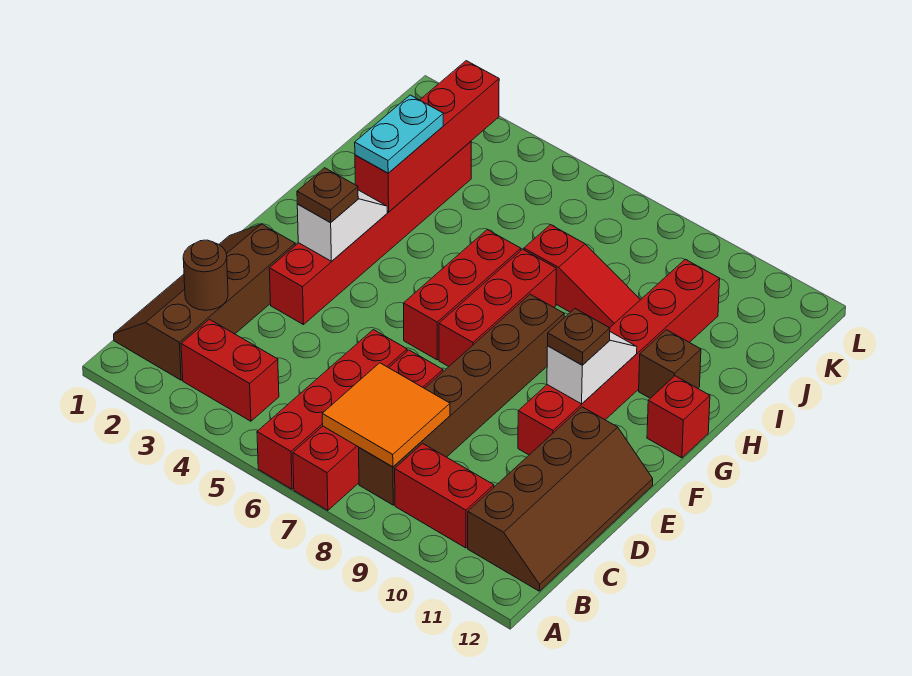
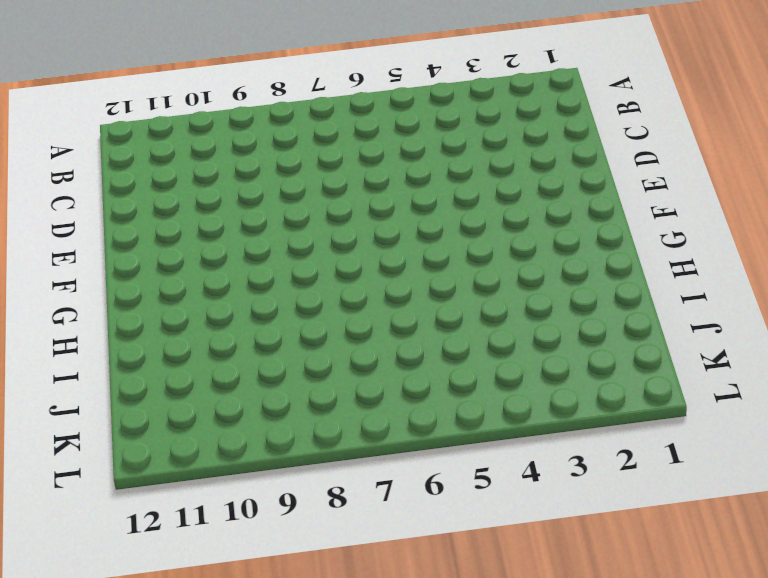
none -> red brick A6:D6 level 1
none -> red brick A7:D7 level 1
none -> brown slope B1:E2 level 1 top 2

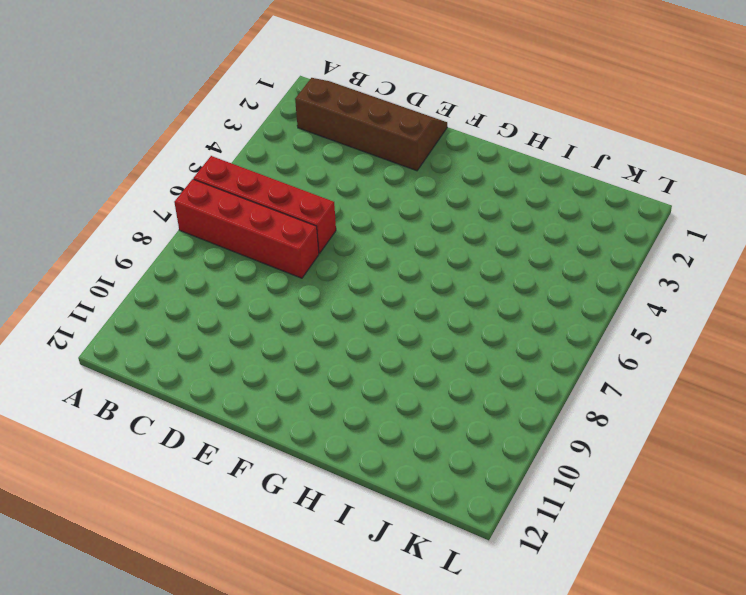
none -> red brick B3:B4 level 1
none -> brown brick B8:G8 level 1
none -> red brick B9:B10 level 1

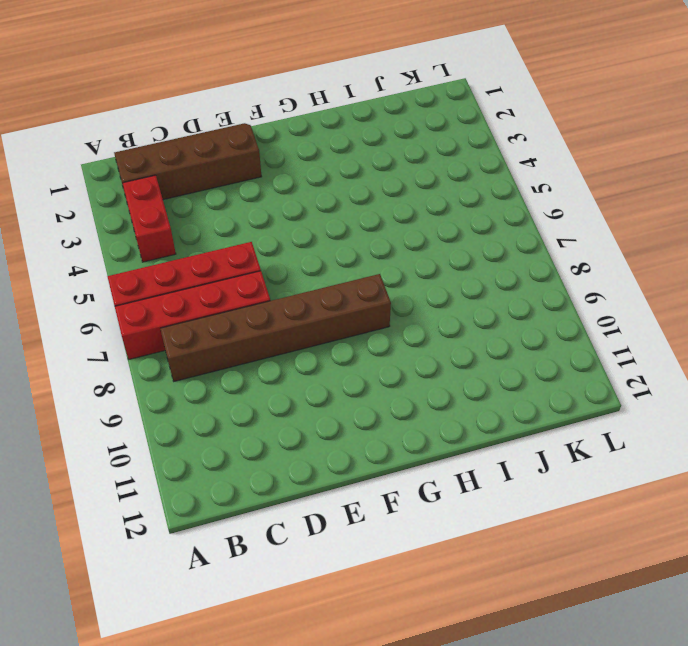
none -> red brick B9:B10 level 1
none -> brown slope B11:E12 level 1 top 11
none -> red brick E3:J3 level 1

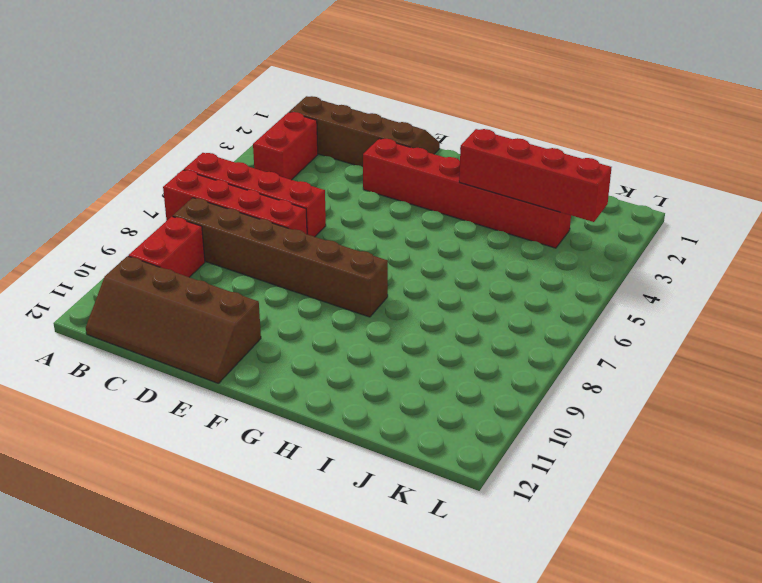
none -> red brick E10:J10 level 1
none -> red brick F6:H6 level 1
none -> red brick F7:H7 level 1

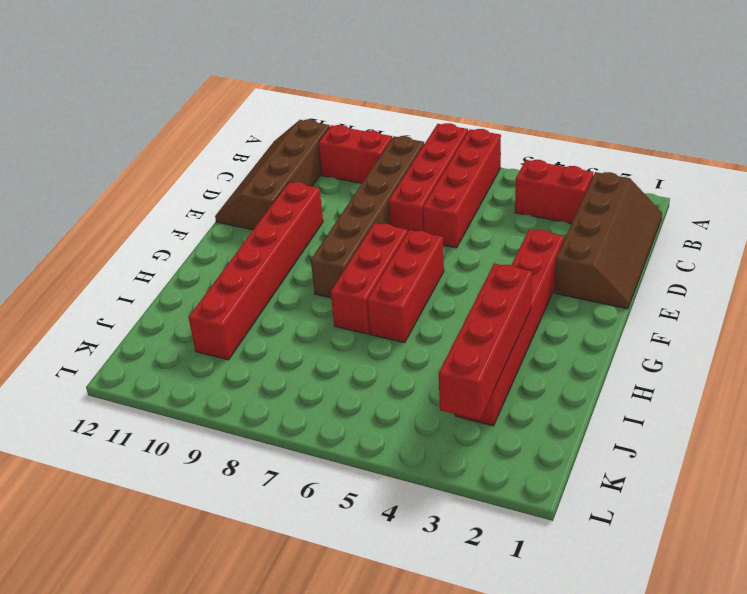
none -> red brick G12 level 1
none -> brown brick H11 level 1
none -> red slope I7:I9 level 1 top 7

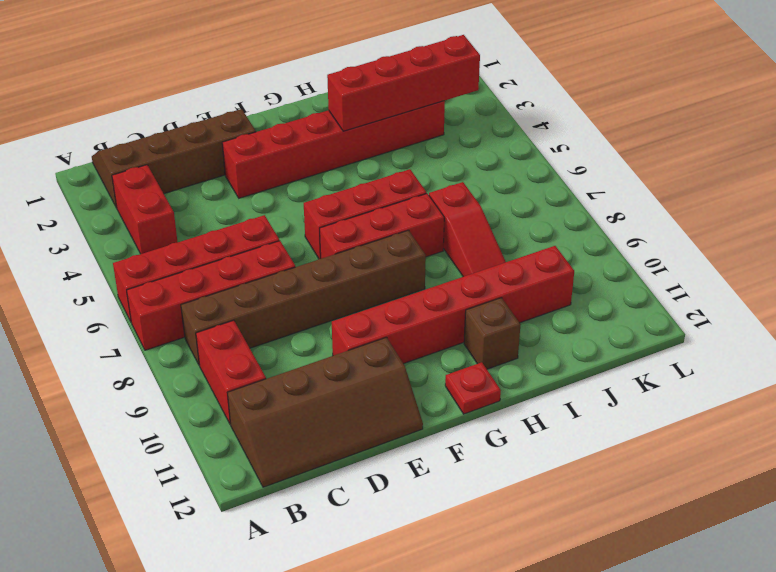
red plate G12 level 1 -> red brick G12 level 1
none -> orange tile B7:C8 level 2
none -> brown round brick C2 level 2
none -> white slope F3:G3 level 2 top F

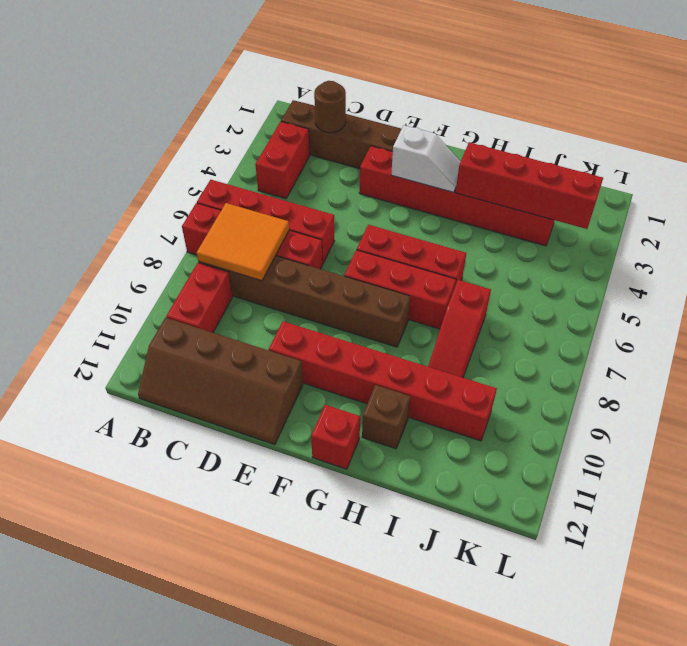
none -> white slope F10:G10 level 2 top F
none -> brown plate F3 level 3
none -> brown plate F10 level 3

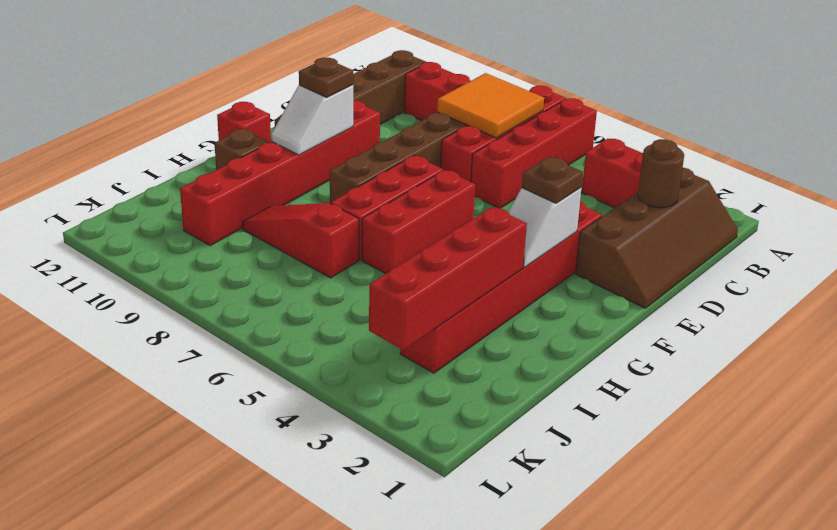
none -> cyan plate H3:I3 level 3

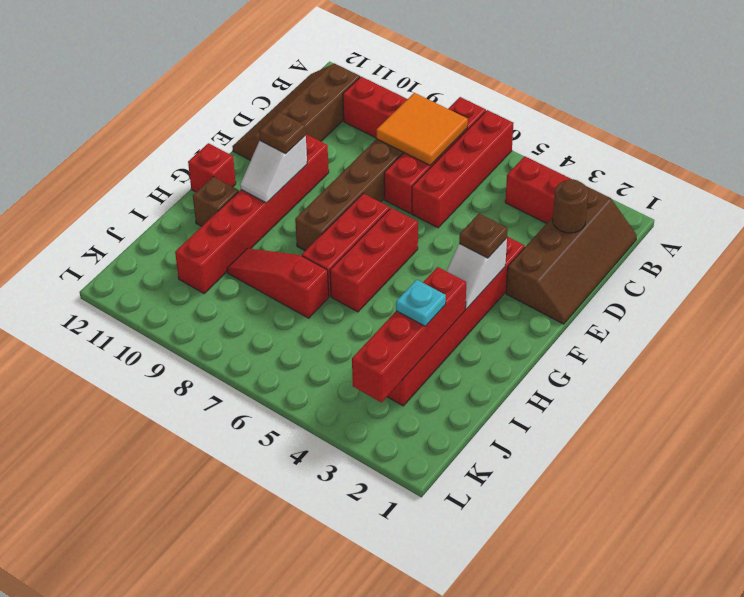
cyan plate I3 level 3 -> cyan plate H3:I3 level 3

